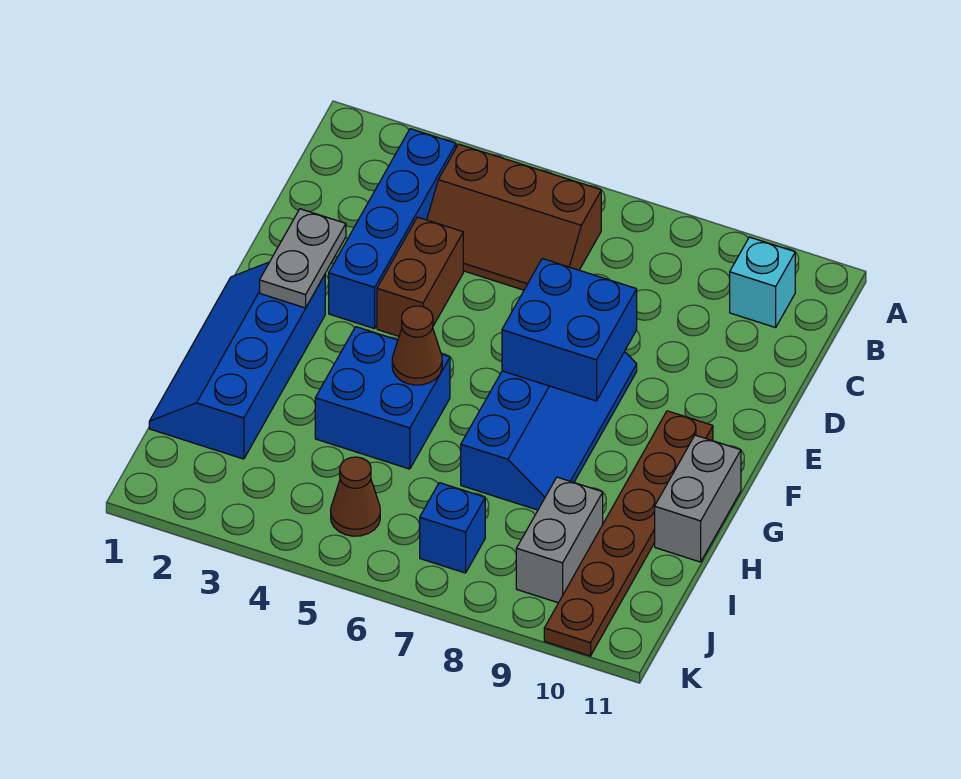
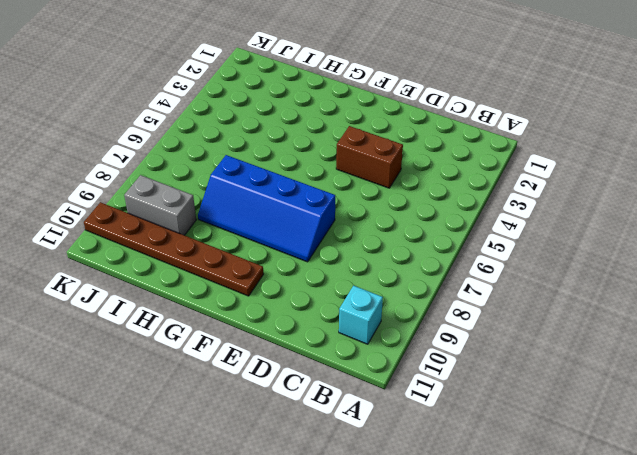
none -> blue brick B3:E3 level 1
none -> brown slope B4:C6 level 1 top B
none -> blue slope F1:I2 level 1 top 2

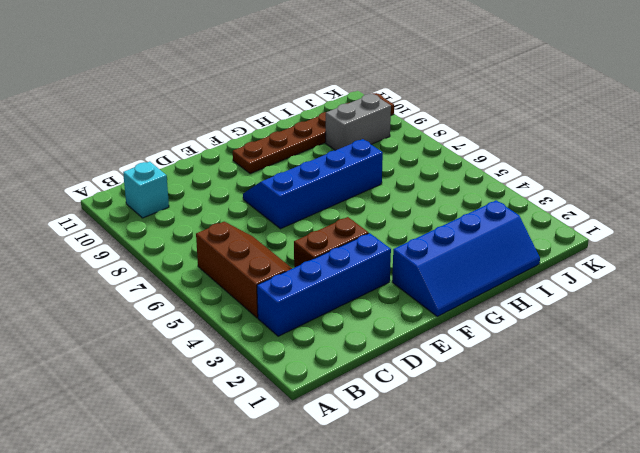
none -> blue brick G4:H5 level 1
none -> grey brick G11:H11 level 1
none -> brown cone J5 level 1

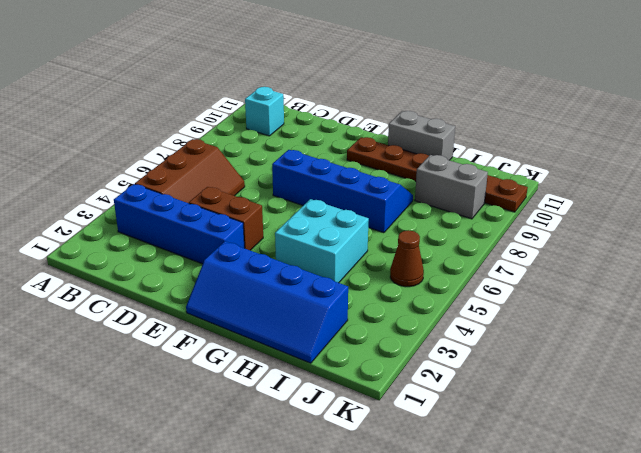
cyan brick G4:H5 level 1 -> blue brick G4:H5 level 1
none -> blue brick J7 level 1
none -> grey plate E2:F2 level 2
none -> blue brick E7:F8 level 2

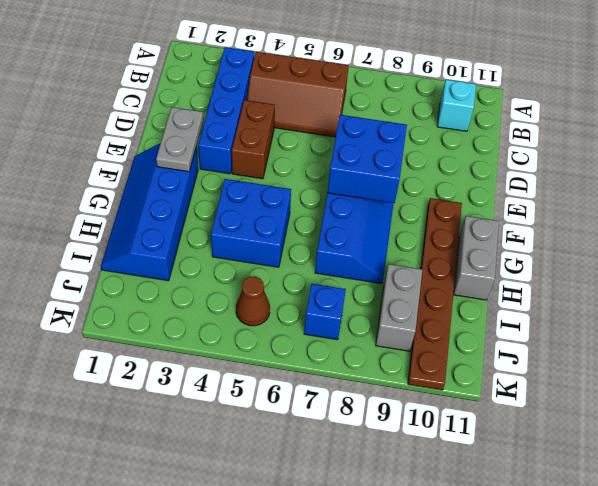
none -> brown cone G5 level 2

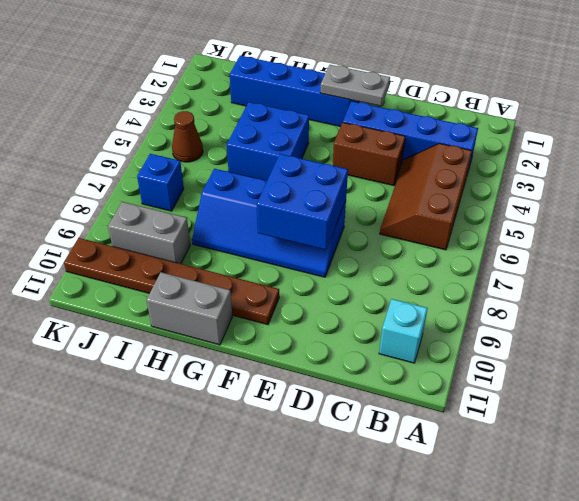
none -> brown cone G5 level 2

